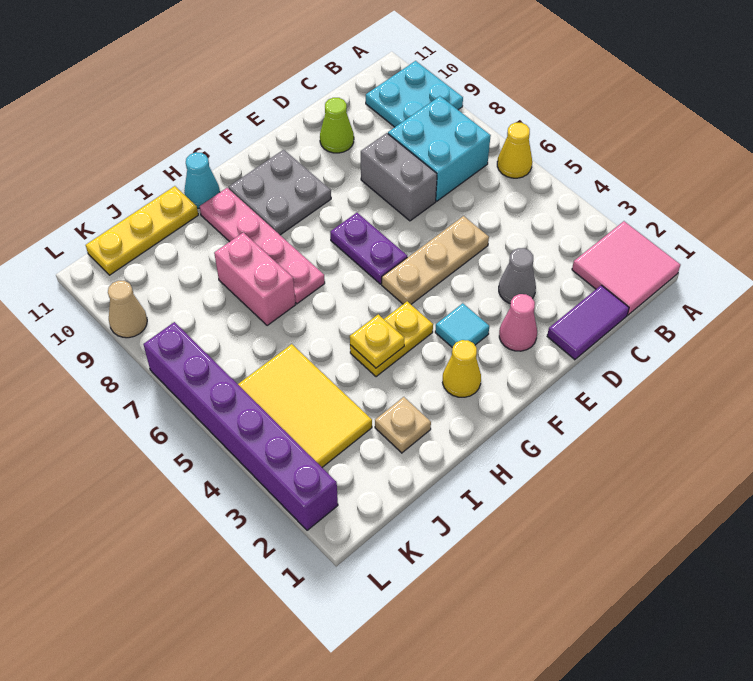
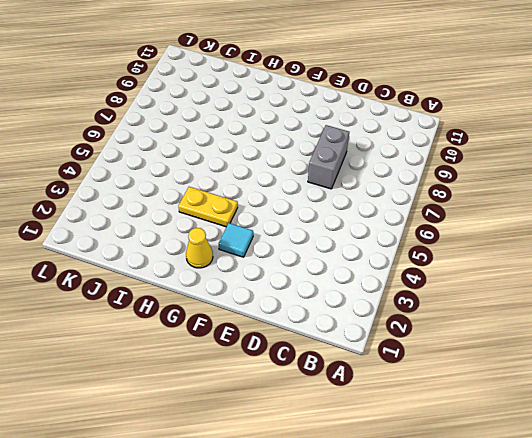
none -> pink tile A1:B2 level 1
none -> yellow cone A6 level 1
none -> cyan plate A9:B10 level 1

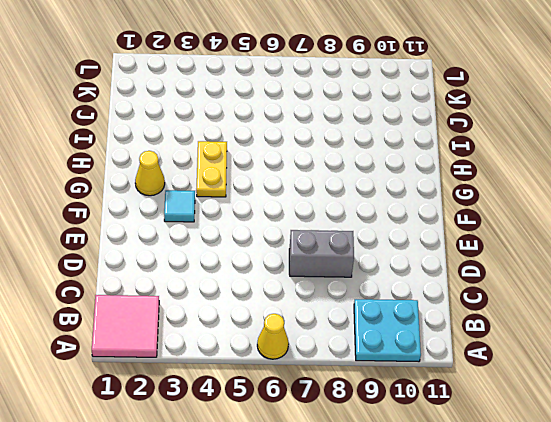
none -> cyan brick B7:C8 level 1
none -> purple tile C1:D1 level 1
none -> grey cone D3 level 1

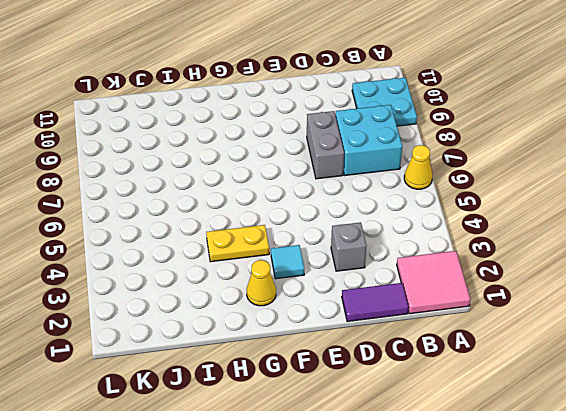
grey brick D3 level 1 -> grey cone D3 level 1
none -> tan plate D5:F5 level 1
none -> lime cone D10 level 1
none -> pink cone E2 level 1

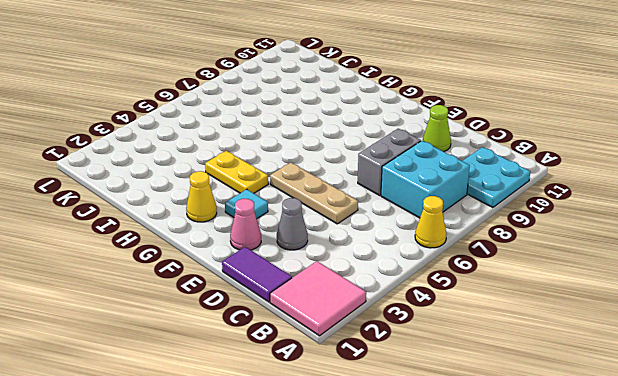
none -> purple plate F6:F7 level 1
none -> grey plate F9:G10 level 1
none -> pink plate H7:H10 level 1

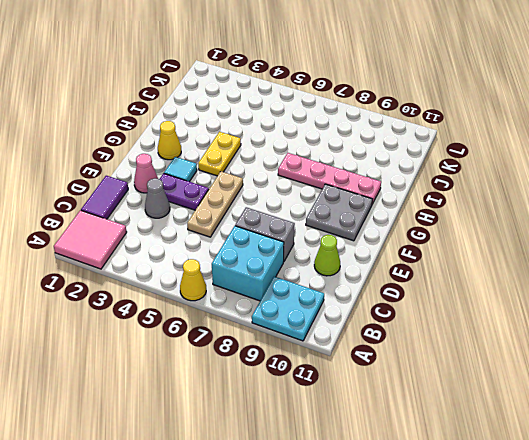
purple plate E3:E4 level 1 -> purple plate F6:F7 level 1
none -> cyan cone H11 level 1
none -> tan plate I2 level 1
none -> pink brick I7:I8 level 1

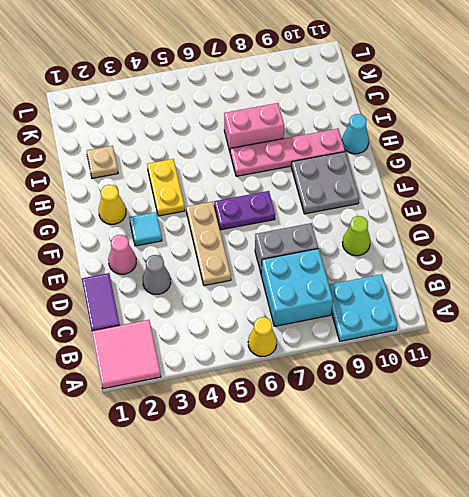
none -> yellow plate I11:K11 level 1
none -> yellow tile J3:K5 level 1
none -> purple brick L2:L7 level 1

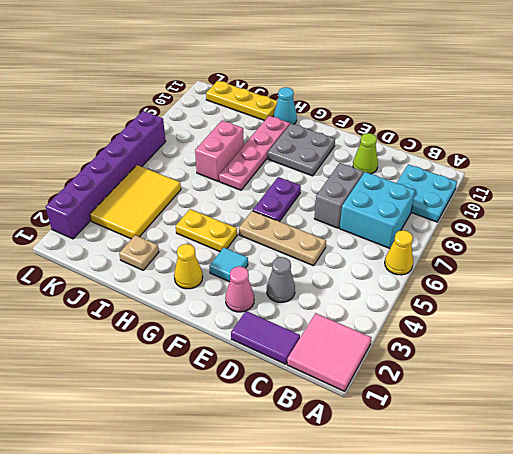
none -> tan cone L9 level 1
none -> yellow plate H4 level 2

